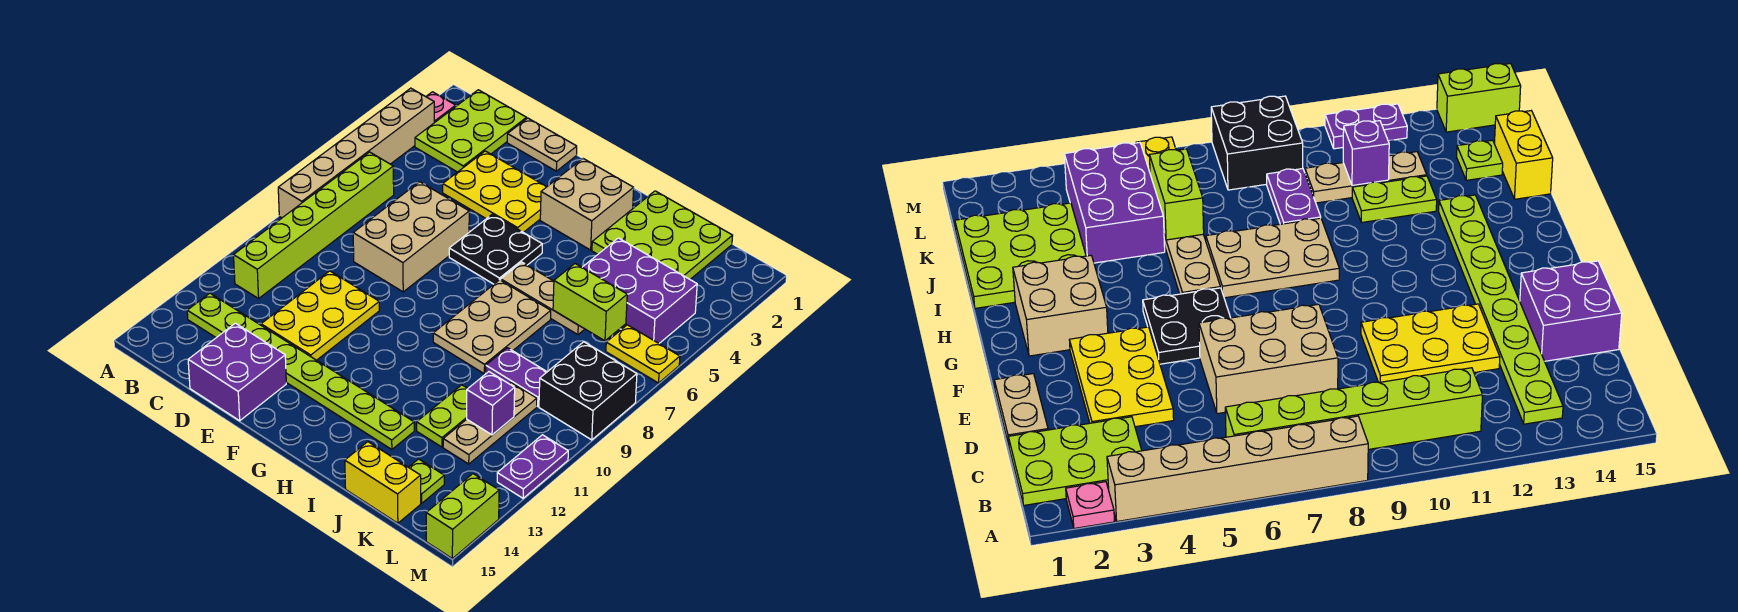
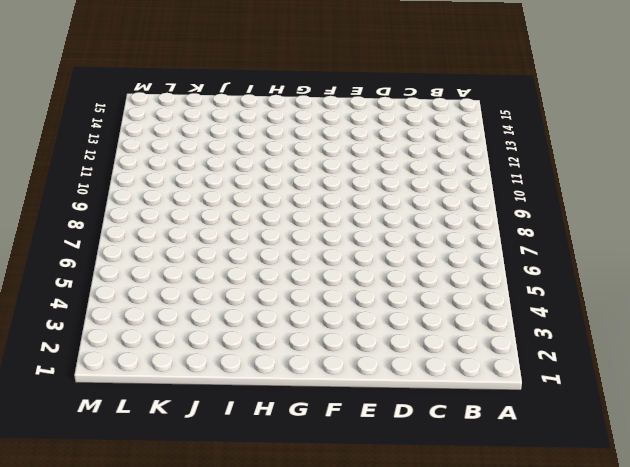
none -> pink plate A2 level 1
none -> tan brick A3:A8 level 1
none -> lime plate B1:C3 level 1

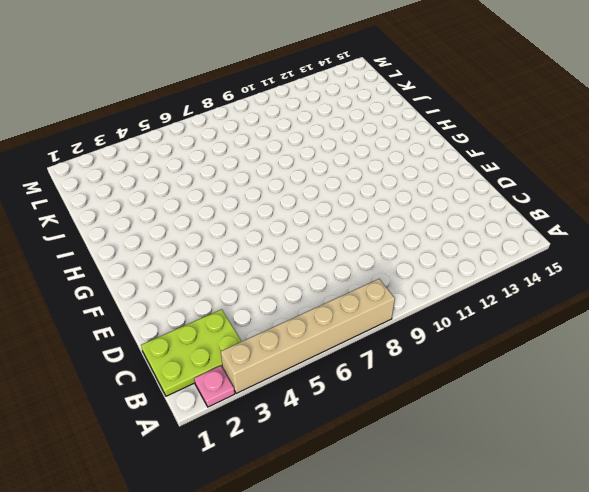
none -> lime brick B6:B11 level 1
none -> lime plate B13:I13 level 1
none -> tan plate D1:E1 level 1

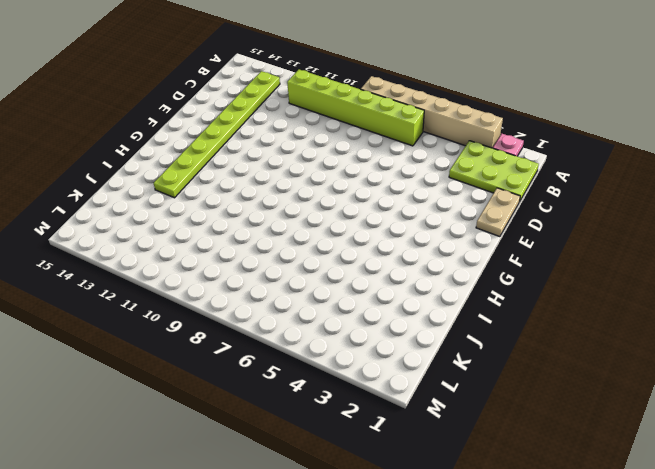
none -> yellow plate D3:F4 level 1
none -> tan brick D6:E8 level 1
none -> yellow plate D10:E12 level 1

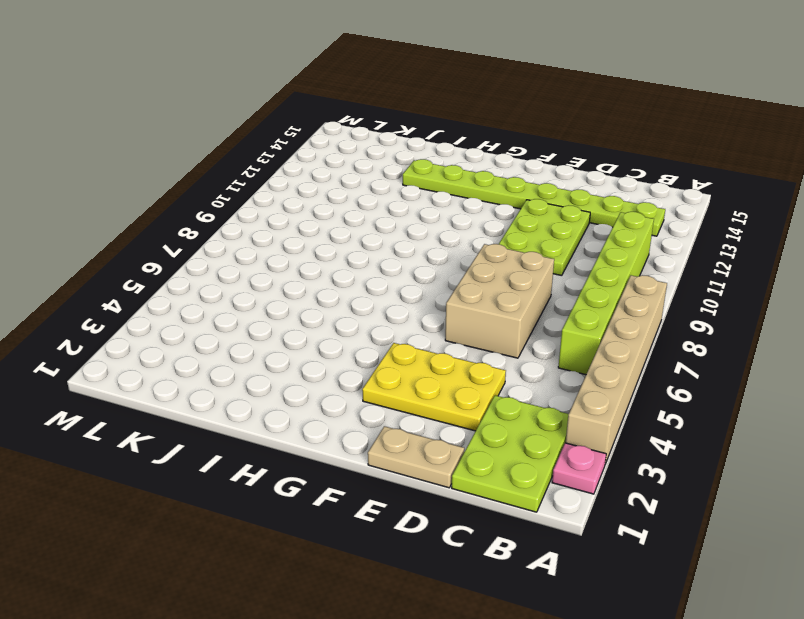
lime plate D10:E12 level 1 -> yellow plate D10:E12 level 1
none -> purple brick D14:E15 level 1
none -> black plate F5:G6 level 1
none -> tan brick G2:H3 level 1

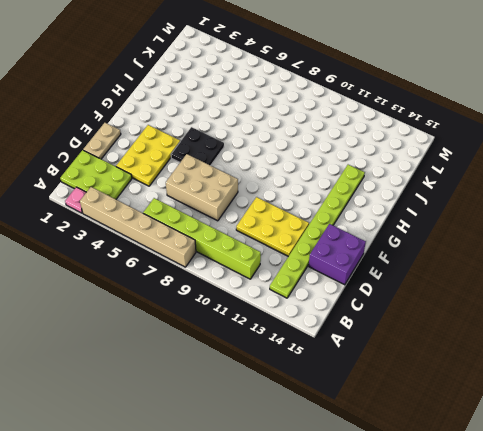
none -> tan brick G2:H3 level 1
none -> tan plate H6:J6 level 1
none -> tan plate H7:I9 level 1

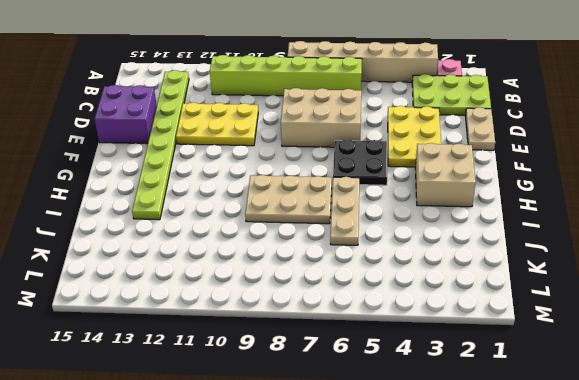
none -> lime plate I1:K3 level 1
none -> purple brick J4:L5 level 1
none -> purple plate J9:K9 level 1

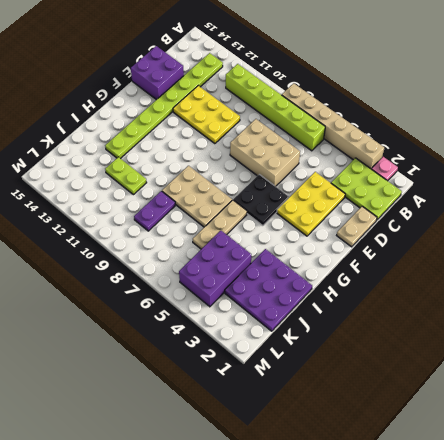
purple plate I1:K3 level 1 -> lime plate I1:K3 level 1
none -> tan brick G2:H3 level 1
none -> yellow brick J15:K15 level 1
none -> tan plate K10:K12 level 1

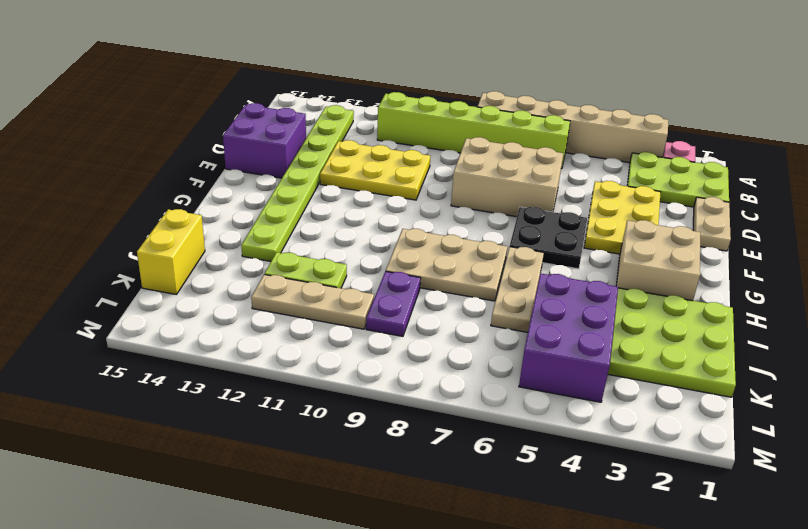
none -> lime plate K14 level 1
none -> yellow plate L6:M6 level 1
none -> black brick L8:M9 level 1

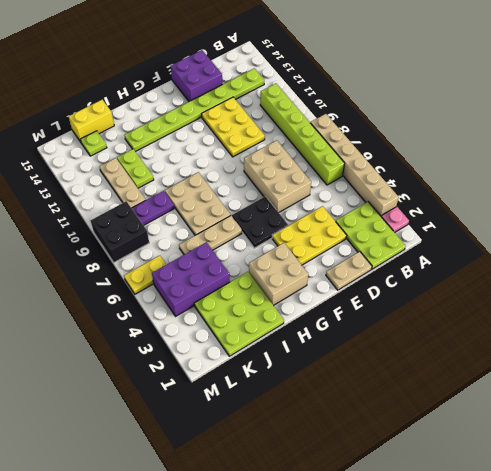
none -> purple plate M11:M12 level 1
none -> lime brick M14:M15 level 1
none -> lime brick J6:K6 level 2

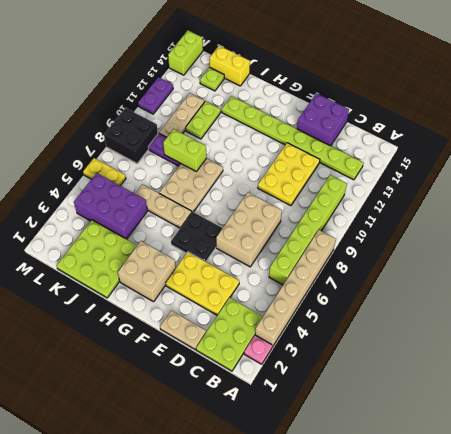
lime brick I9:J9 level 2 -> lime brick J6:K6 level 2
none -> purple brick K11 level 2

